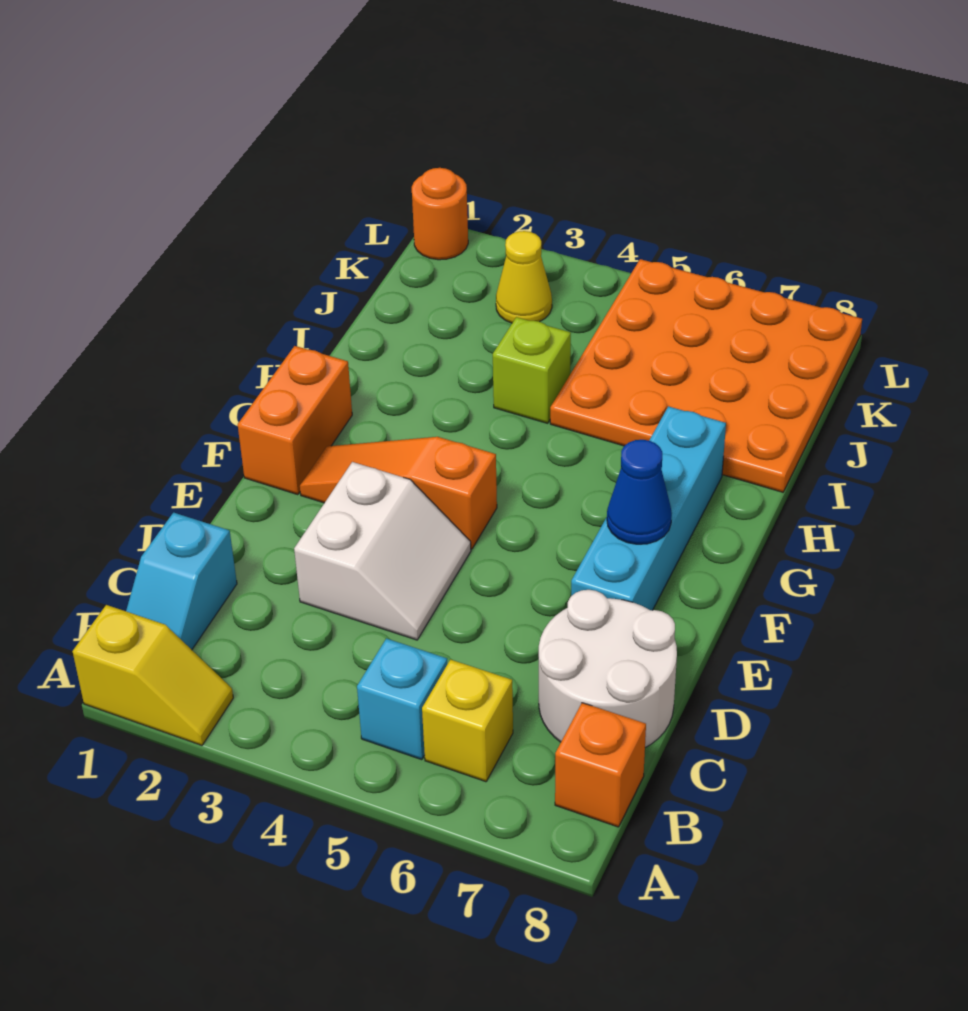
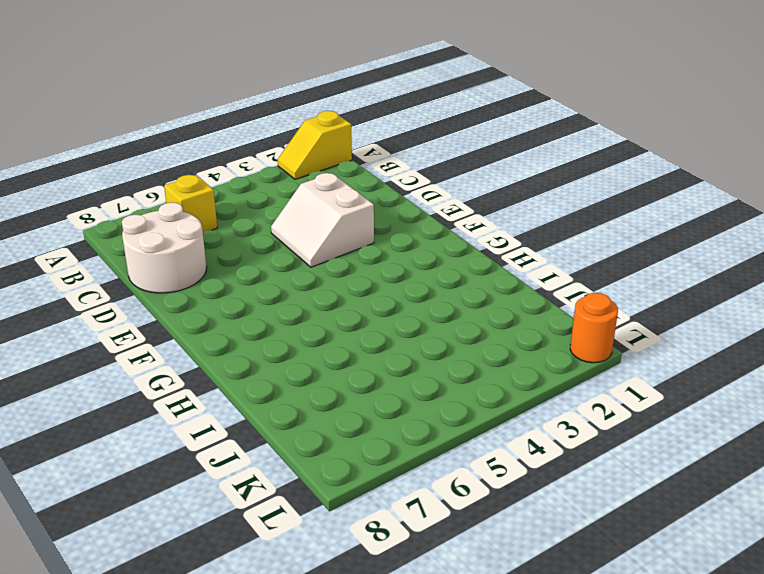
none -> cyan slope B1:C1 level 1 top C
none -> cyan brick B5 level 1
none -> orange brick B8 level 1

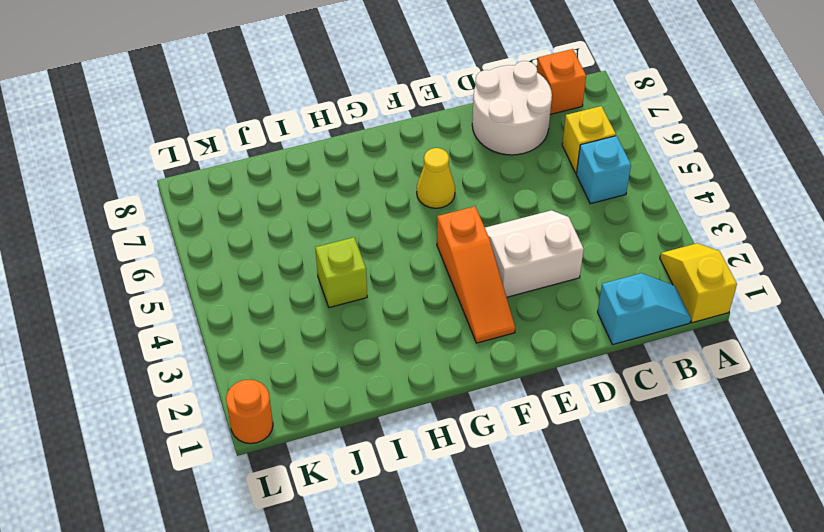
yellow cone F6 level 1 -> yellow cone K3 level 1
none -> cyan brick E7:H7 level 1
none -> orange brick F1:G1 level 1
none -> orange plate I5:L8 level 1

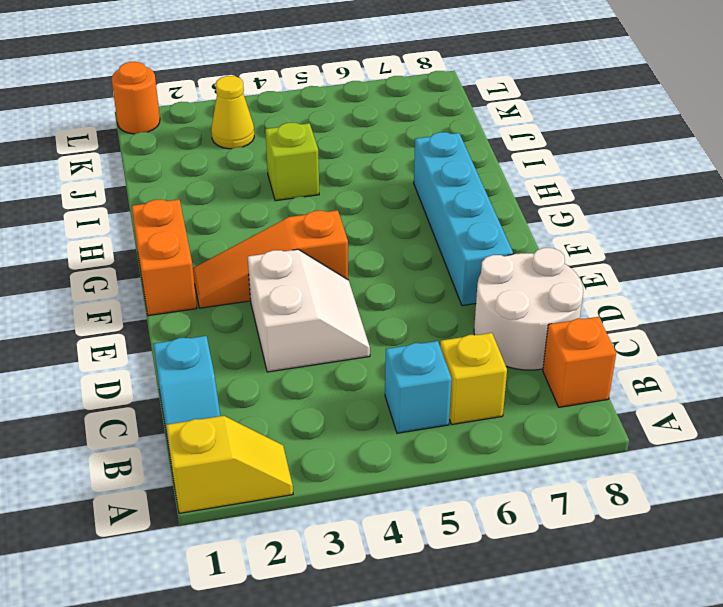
none -> orange plate I5:L8 level 1
none -> blue cone F7 level 2

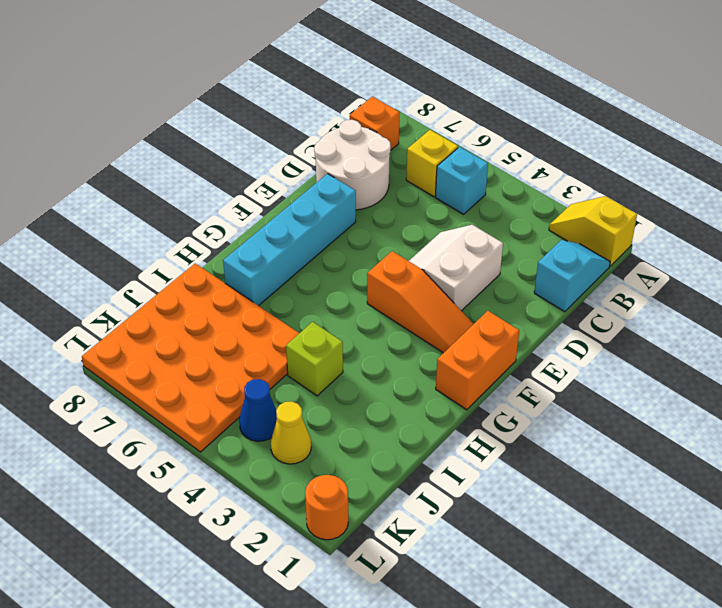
blue cone K4 level 1 -> blue cone F7 level 2

